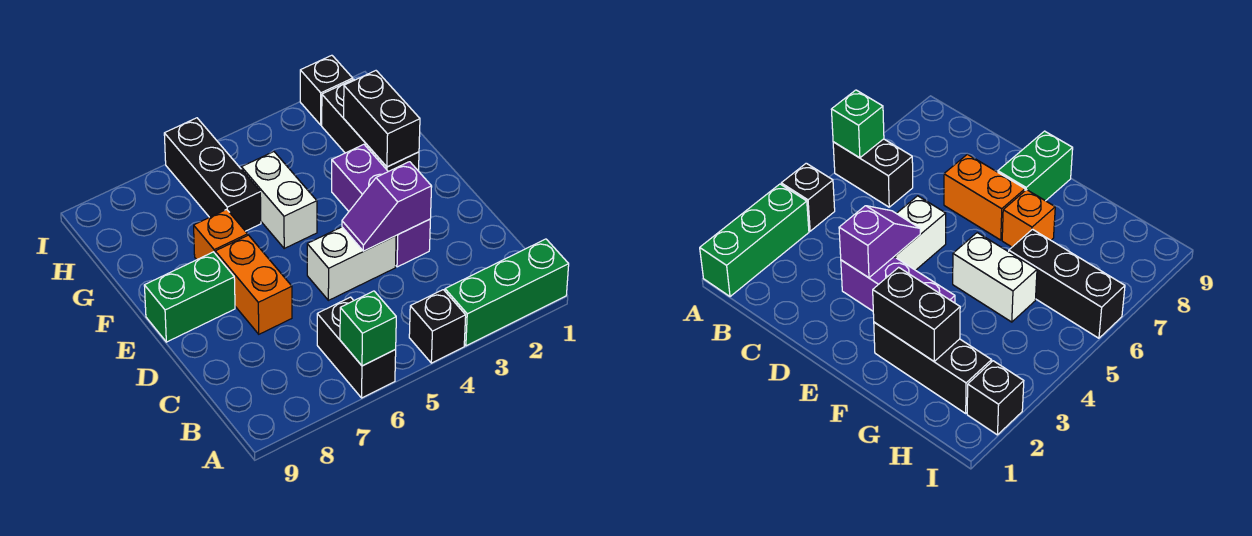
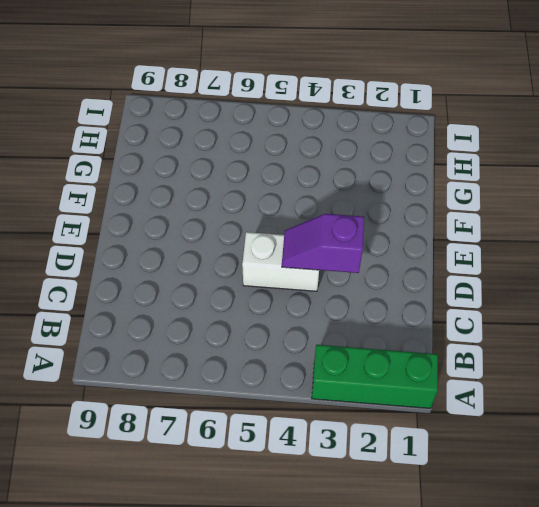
none -> black brick A4 level 1
none -> black brick A6:B6 level 1
none -> purple brick D3:F3 level 1

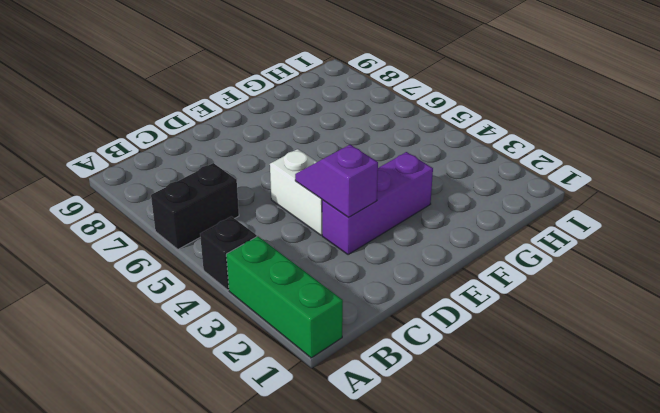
none -> orange brick D7:E7 level 1
none -> green brick E8:E9 level 1
none -> black brick F2:H2 level 1

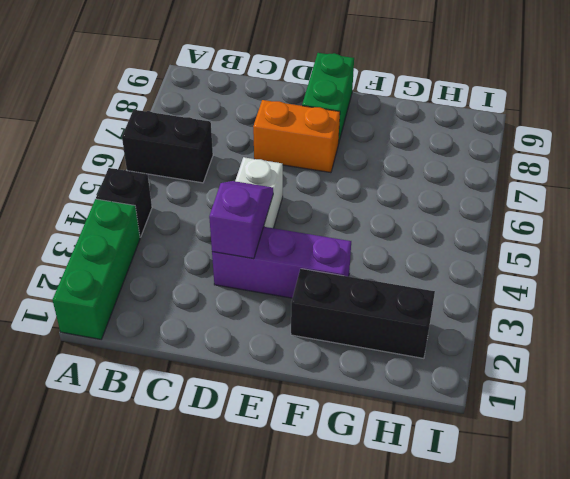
none -> white brick F5:G5 level 1
none -> orange brick F7 level 1
none -> black brick G6:I6 level 1

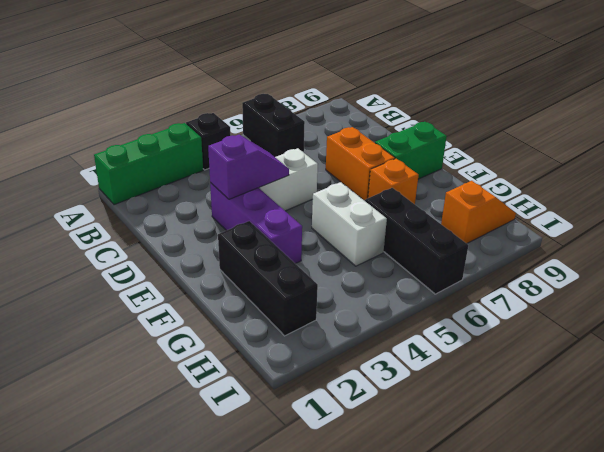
orange slope H8:H9 level 1 top 8 -> none
none -> black brick I2 level 1
none -> green brick A6 level 2
none -> black brick F2:G2 level 2

